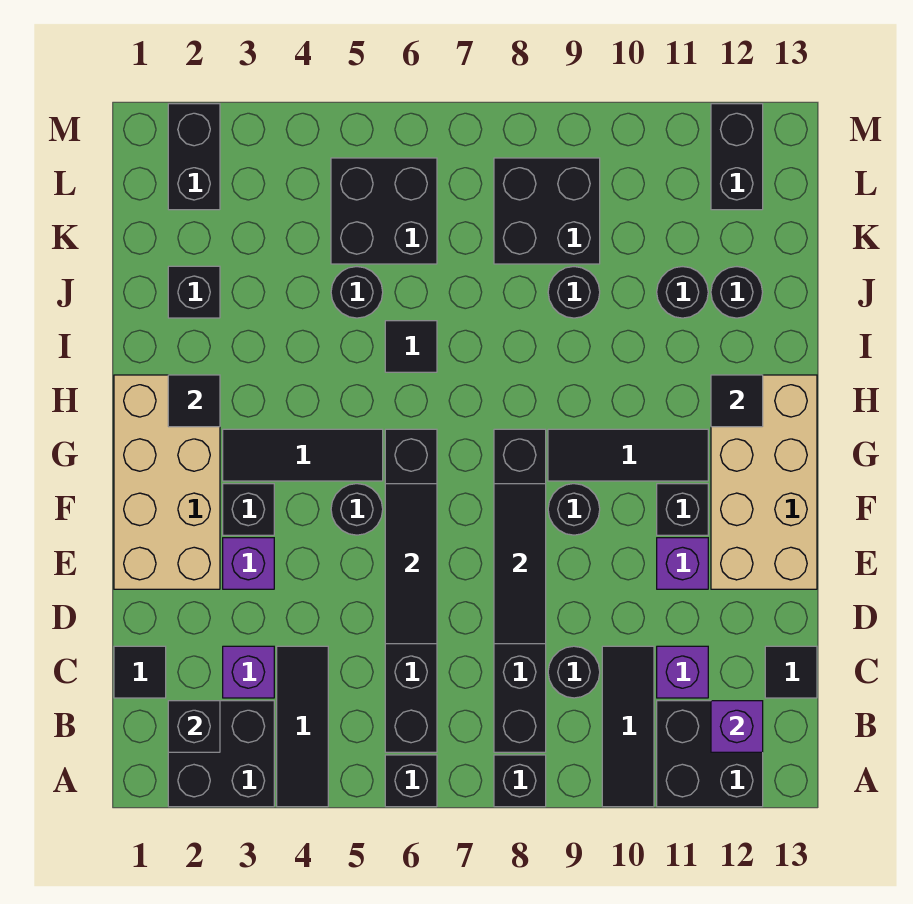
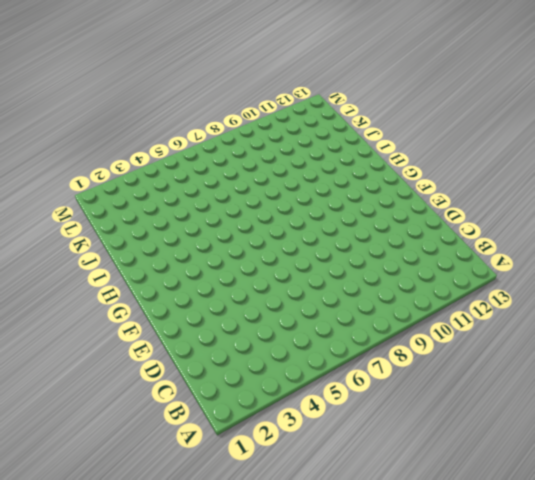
none -> black brick A2:B3 level 1
none -> black tile A4:C4 level 1
none -> black brick A6 level 1
none -> black brick A8 level 1

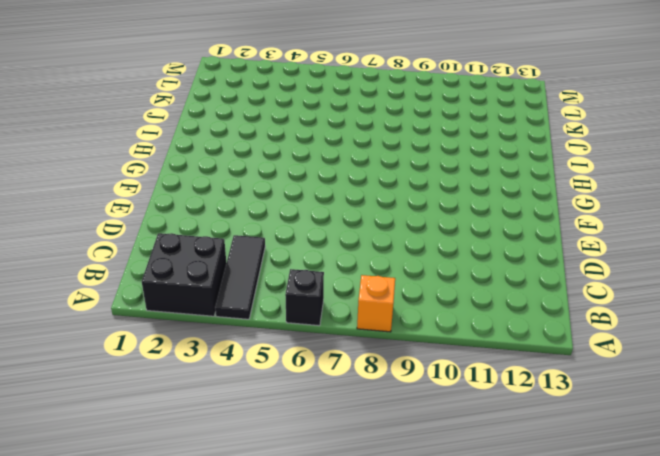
orange brick A8 level 1 -> black brick A8 level 1
none -> black tile A10:C10 level 1
none -> black brick A11:B12 level 1
none -> black brick B6:G6 level 1
none -> black brick B8:G8 level 1

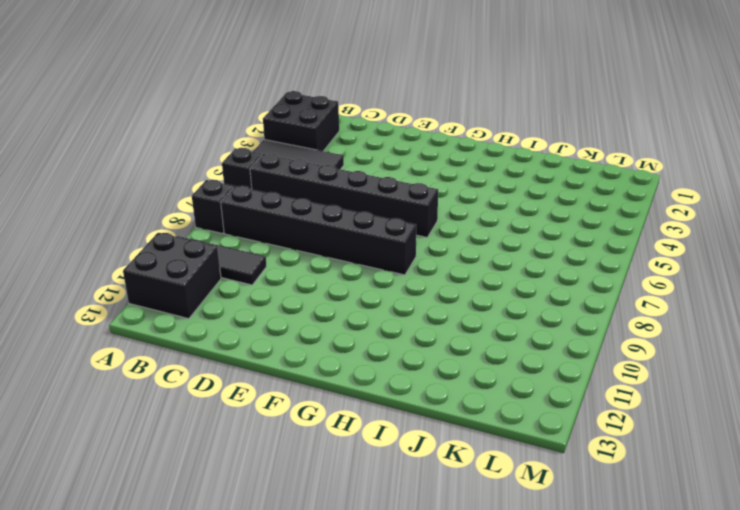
none -> black tile C1 level 1
none -> purple brick C3 level 1
none -> black round brick C9 level 1
none -> purple brick C11 level 1

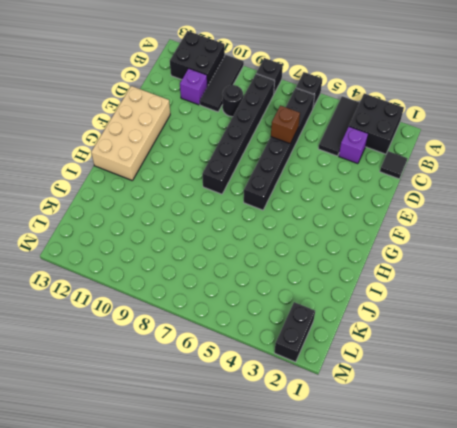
brown brick D6 level 2 -> black tile D6:F6 level 2
none -> black tile C13 level 1
none -> tan brick E1:H2 level 1
none -> purple brick E3 level 1
none -> purple brick E11 level 1

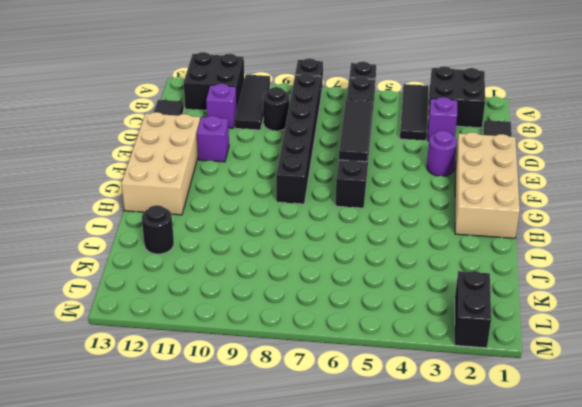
purple round brick E3 level 1 -> purple brick E3 level 1
none -> black brick F3 level 1
none -> black round brick F5 level 1
none -> black round brick F9 level 1
none -> black brick F11 level 1

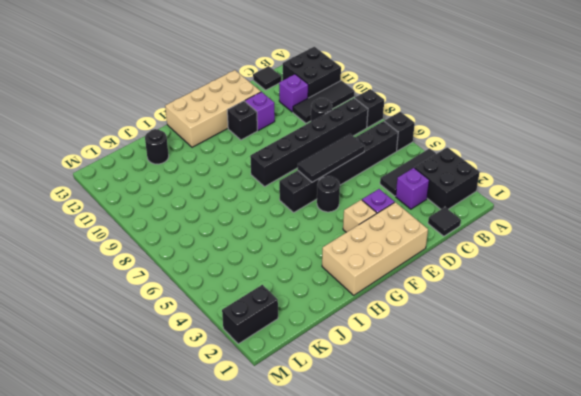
tan brick F3 level 1 -> black brick F3 level 1
none -> black round brick F9 level 1
none -> black tile G3:G5 level 1
none -> black tile G9:G11 level 1
none -> black tile I6 level 1

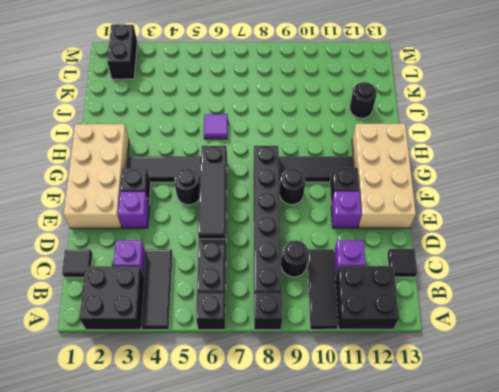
purple tile I6 level 1 -> black tile I6 level 1
none -> black brick J2 level 1
none -> black round brick J5 level 1
none -> black round brick J9 level 1
none -> black round brick J11 level 1

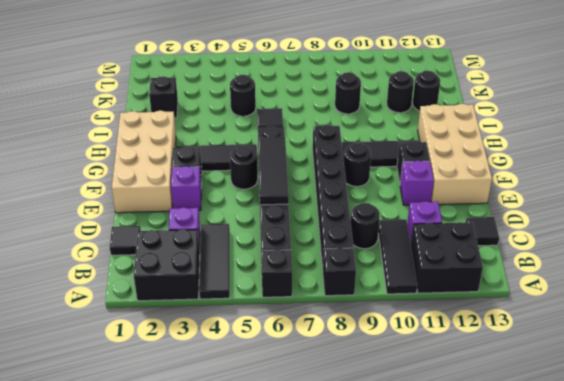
none -> black brick K5:L6 level 1
none -> black brick K8:L9 level 1
none -> black brick L2:M2 level 1
none -> black brick L12:M12 level 1

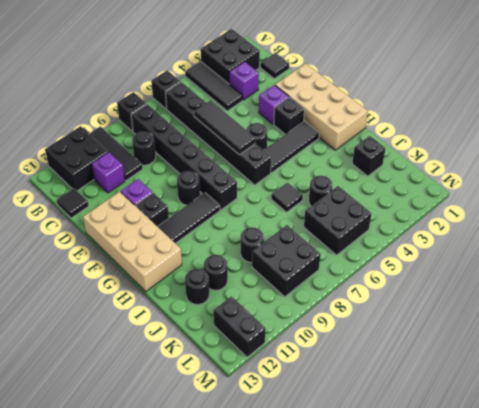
none -> black brick L2:M2 level 1
none -> black brick B2 level 2
none -> purple brick B12 level 2
none -> black tile D8:F8 level 2

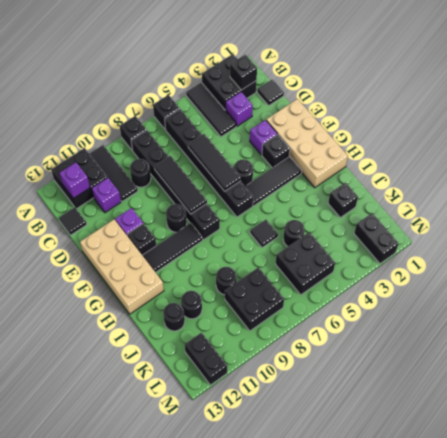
none -> black tile H2 level 2
none -> black tile H12 level 2

